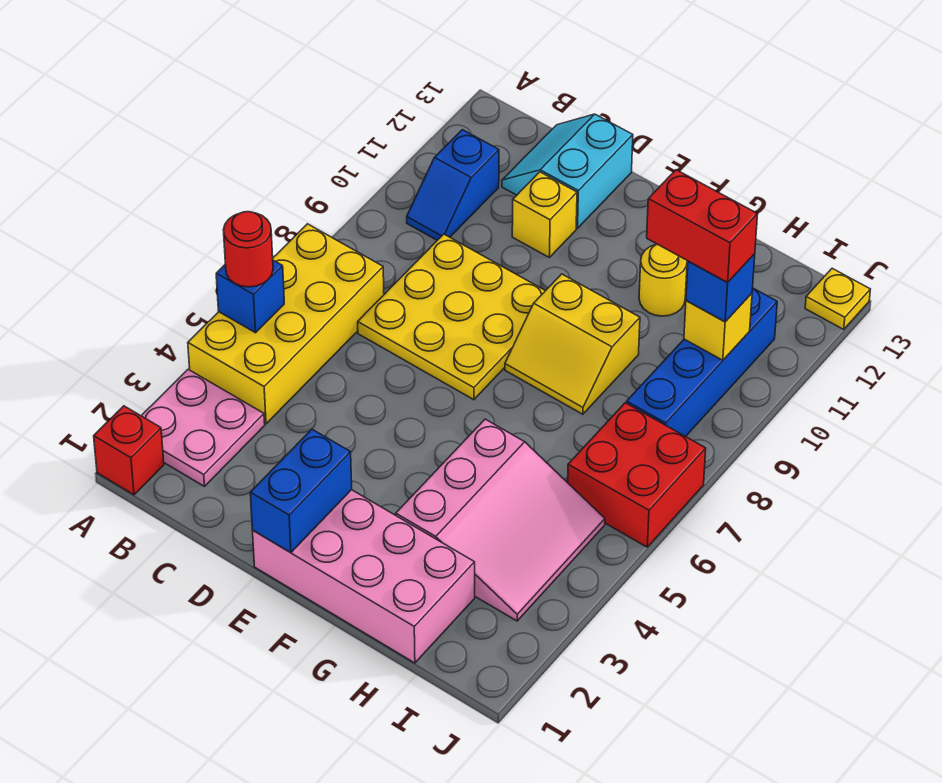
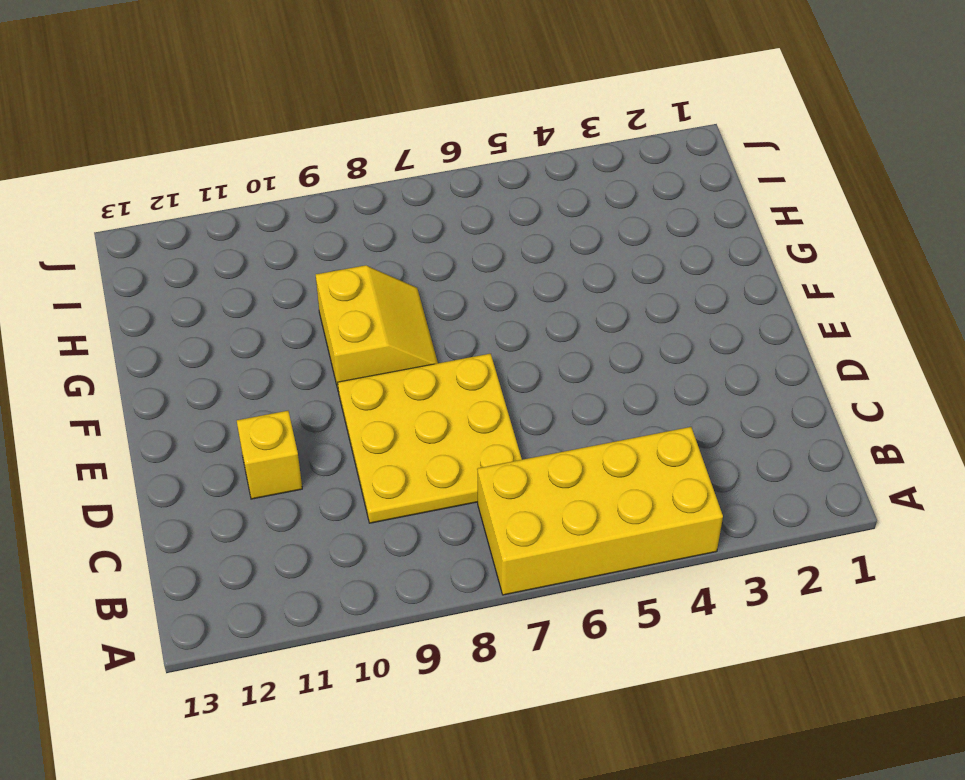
none -> red brick A1 level 1
none -> pink plate A2:B3 level 1
none -> blue slope B10:B11 level 1 top 11

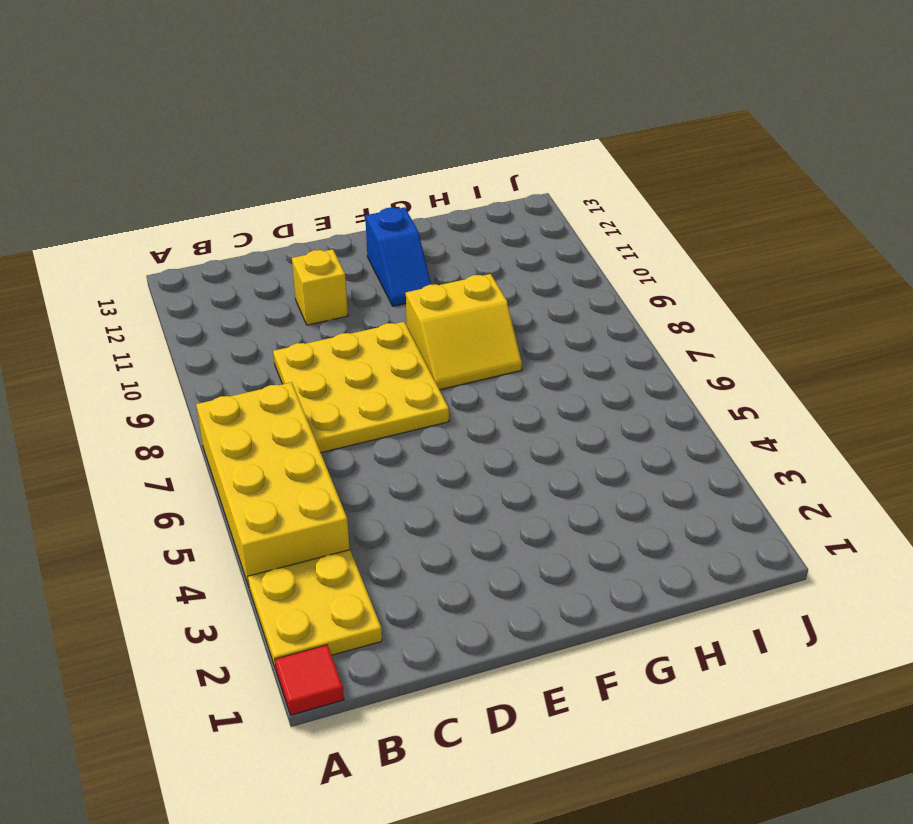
red tile A1 level 1 -> red brick A1 level 1
yellow plate A2:B3 level 1 -> pink plate A2:B3 level 1
blue slope F11:F12 level 1 top 12 -> blue slope B10:B11 level 1 top 11
none -> cyan slope C12:D13 level 1 top D
none -> pink brick E1:H2 level 1
none -> pink slope G3:I5 level 1 top G

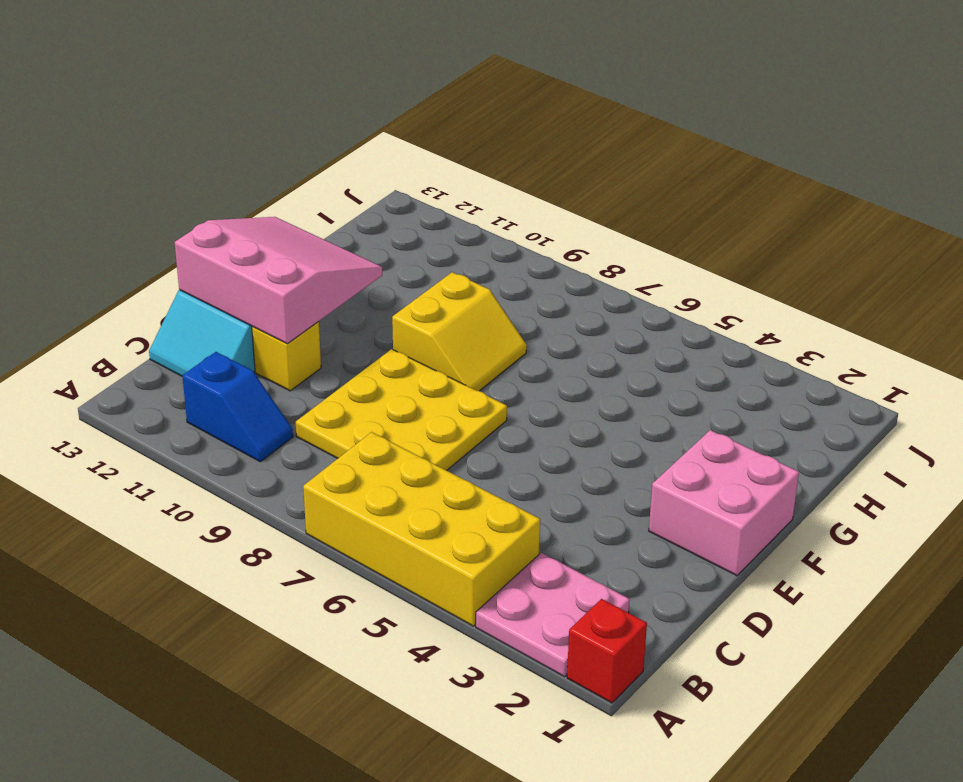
pink slope D11:F13 level 2 top D -> pink slope G3:I5 level 1 top G
pink brick E1:F2 level 1 -> pink brick E1:H2 level 1
none -> yellow round brick G11 level 1
none -> red brick I6:J7 level 1
none -> blue brick I8:I11 level 1

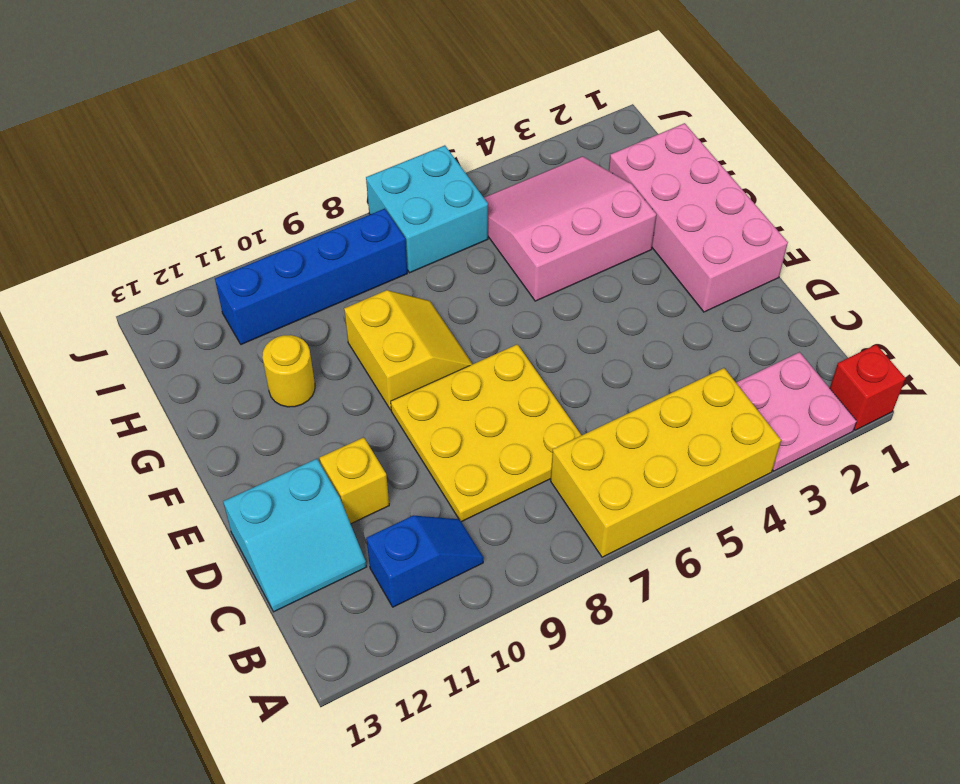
cyan brick I6:J7 level 1 -> red brick I6:J7 level 1
none -> yellow plate J13 level 1
none -> blue brick A5 level 2
none -> blue brick E1:E2 level 2

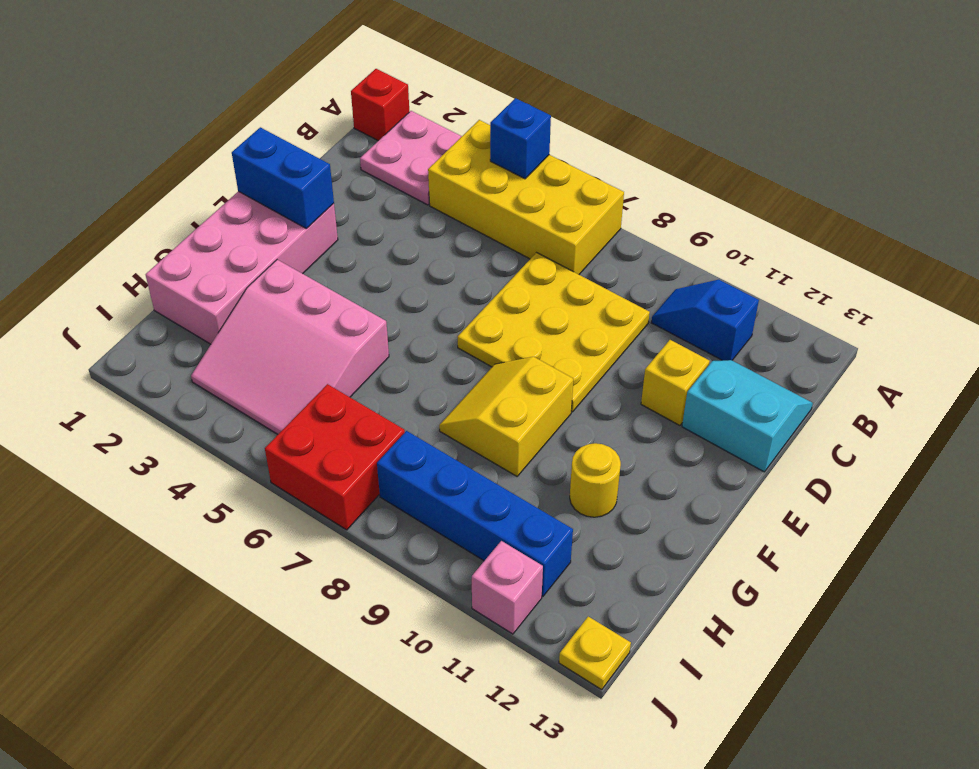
pink brick J11 level 1 -> none
none -> yellow brick I10 level 2
none -> red round brick A5 level 3
none -> blue brick I10 level 3

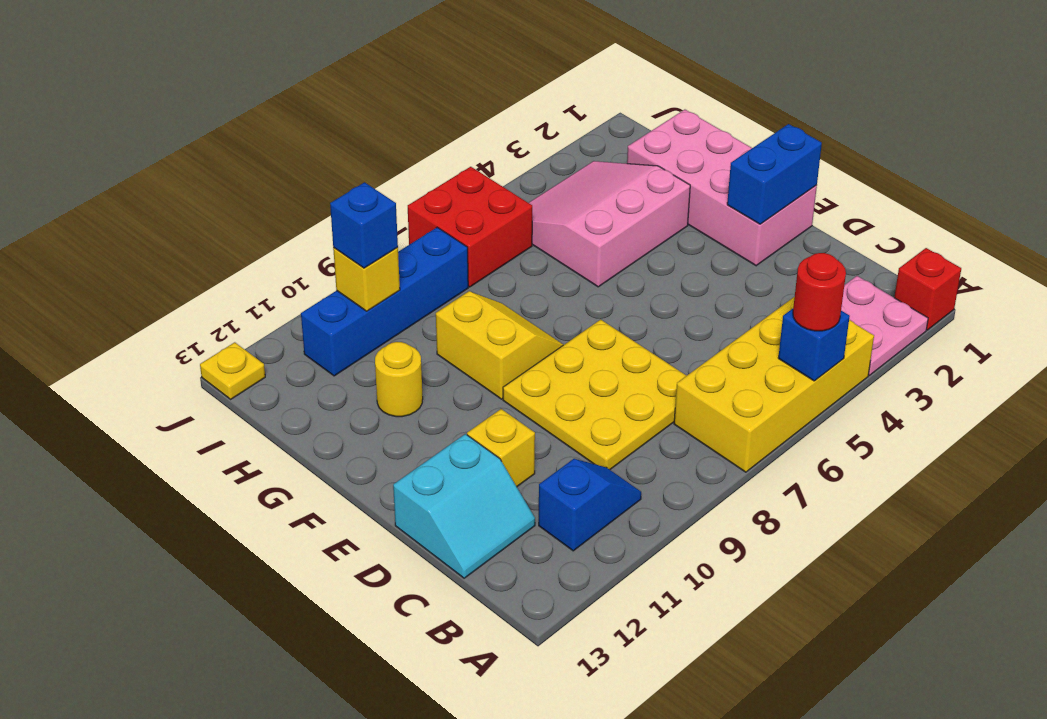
none -> red brick H10:I10 level 4

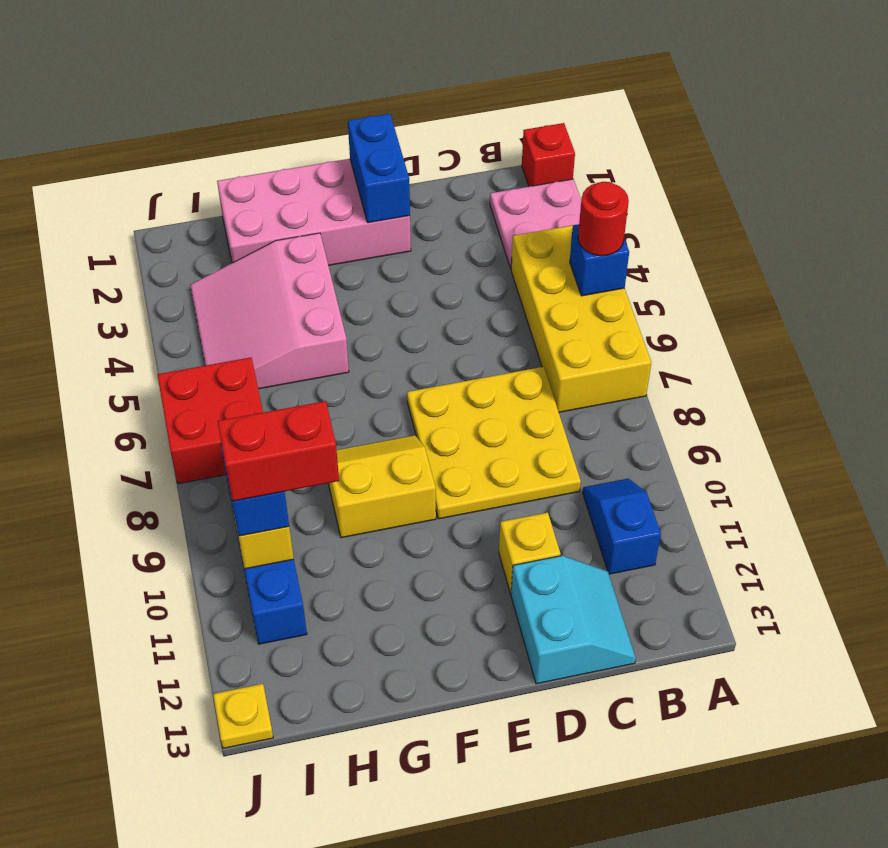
none -> yellow round brick G11 level 1

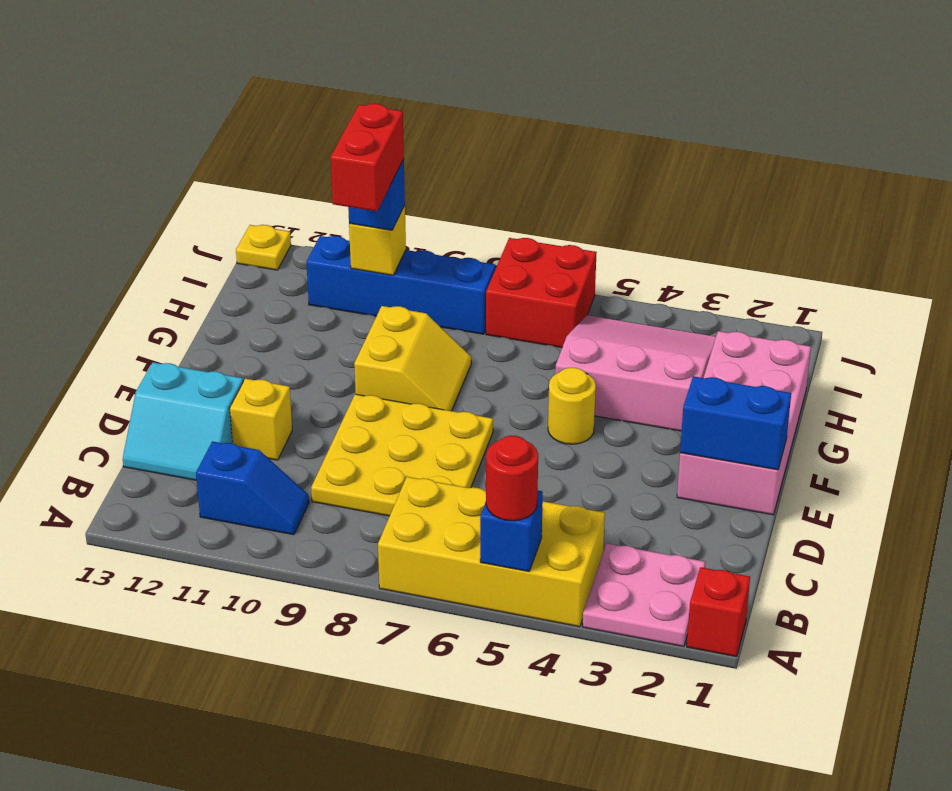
yellow round brick F5 level 1 -> yellow round brick G11 level 1

